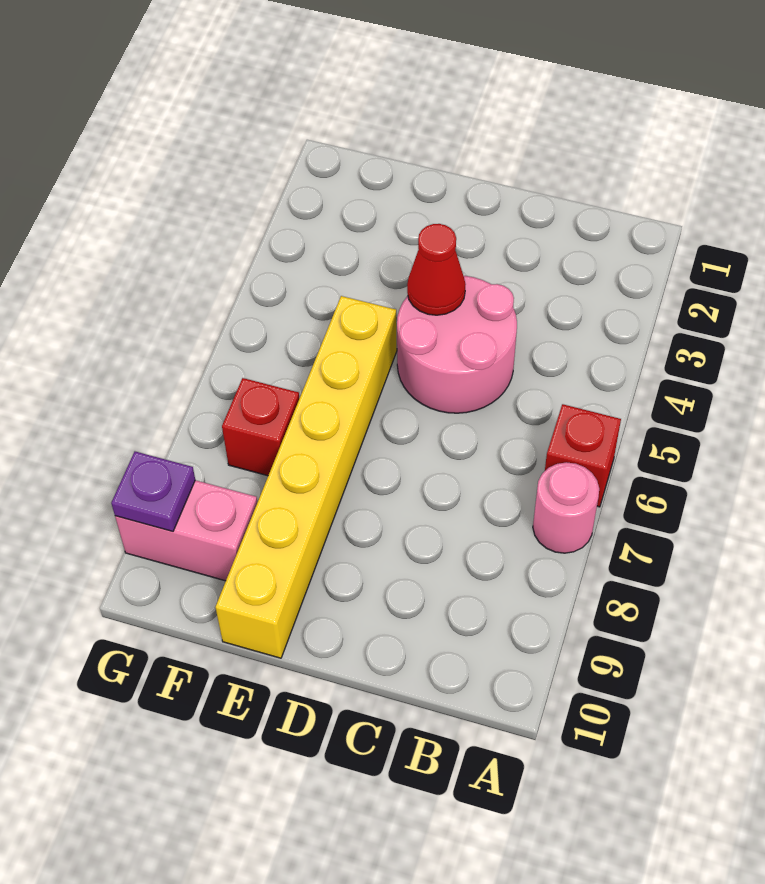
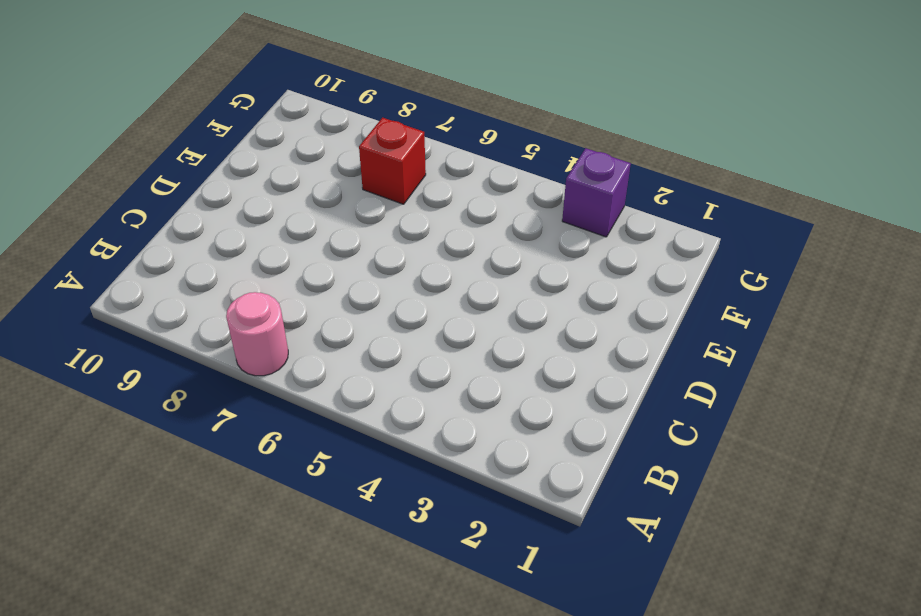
purple brick G3 level 1 -> none
none -> red brick A6 level 1
none -> pink round brick C4:D5 level 1

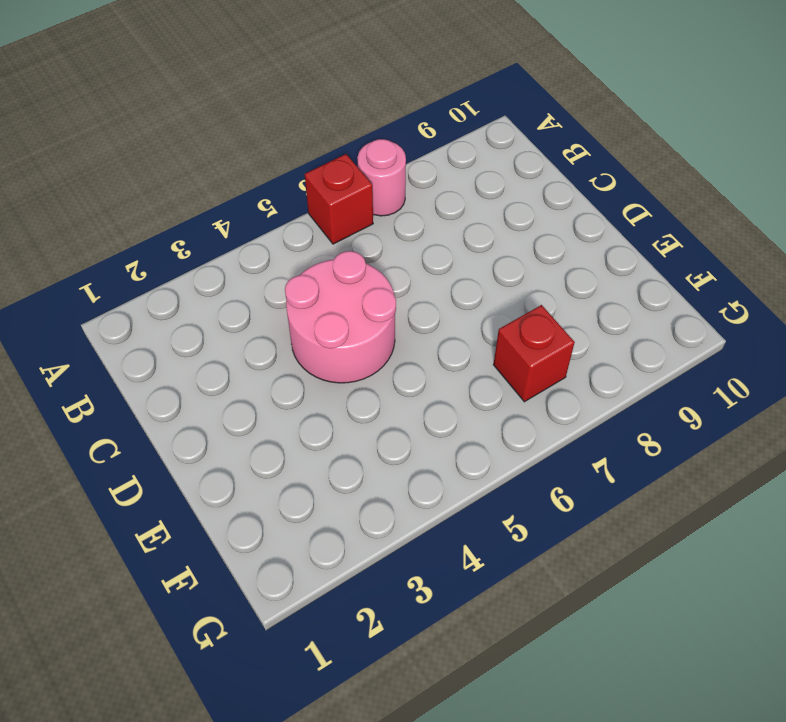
none -> yellow brick E5:E10 level 1
none -> pink brick F9:G9 level 1

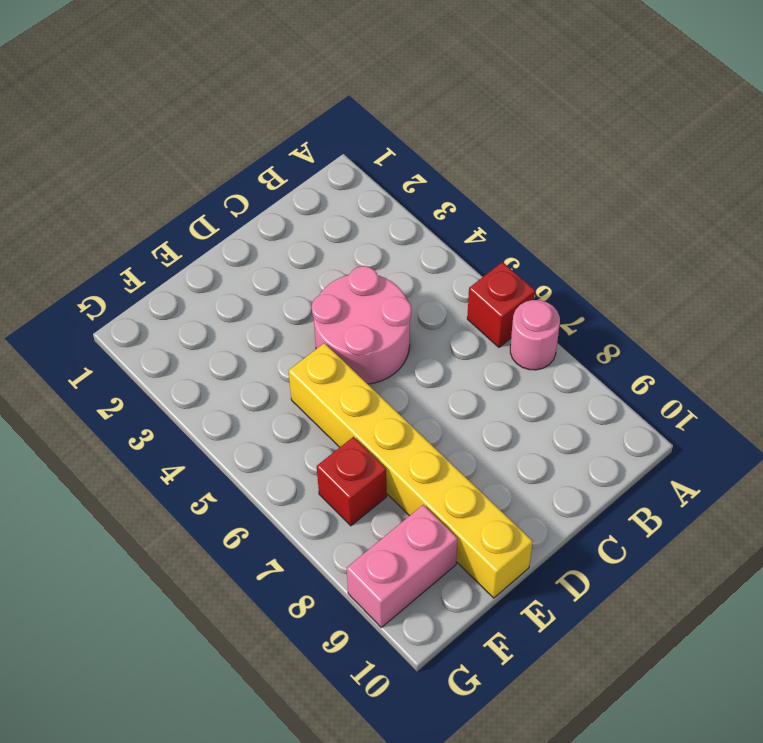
none -> red cone D4 level 2
none -> purple plate G9 level 2

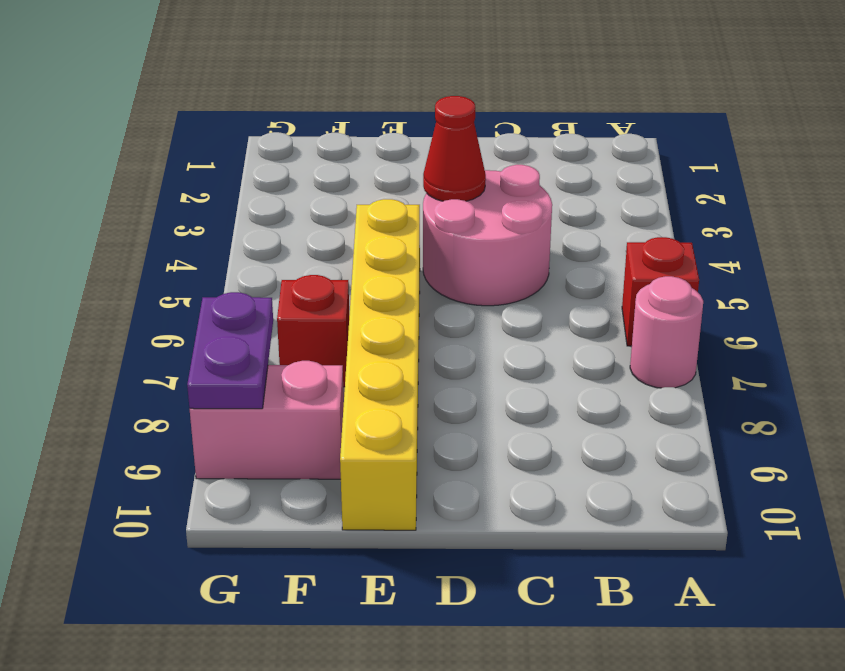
purple plate G8:G9 level 2 -> purple plate G9 level 2

